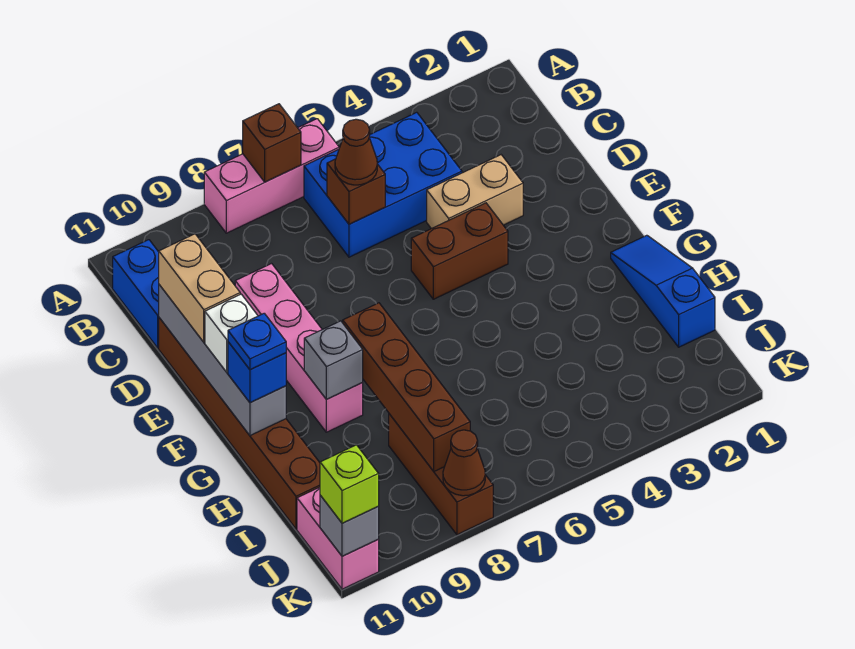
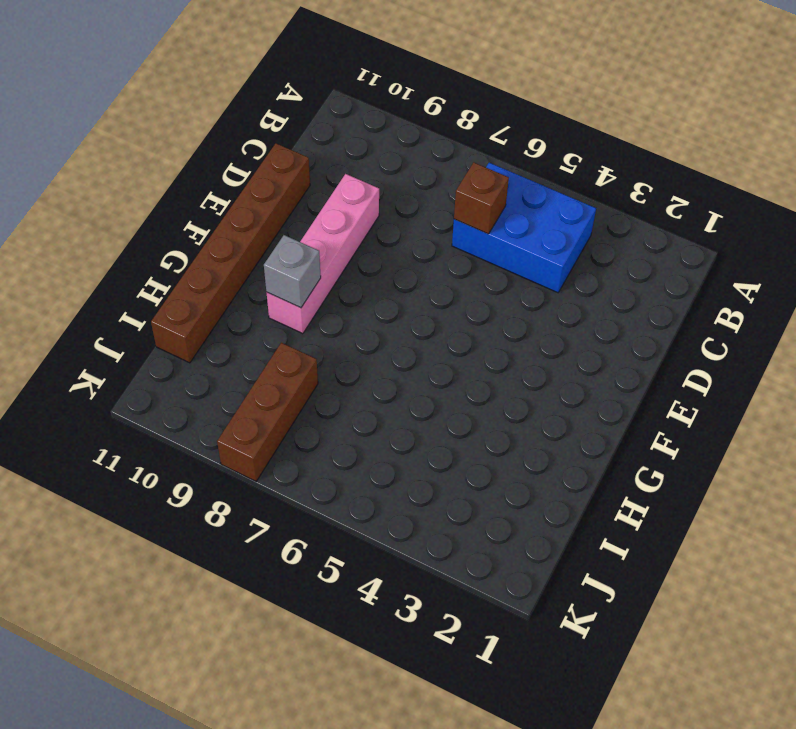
none -> pink brick A6:A8 level 1
none -> blue brick B11:C11 level 1
none -> tan brick D3:D4 level 1

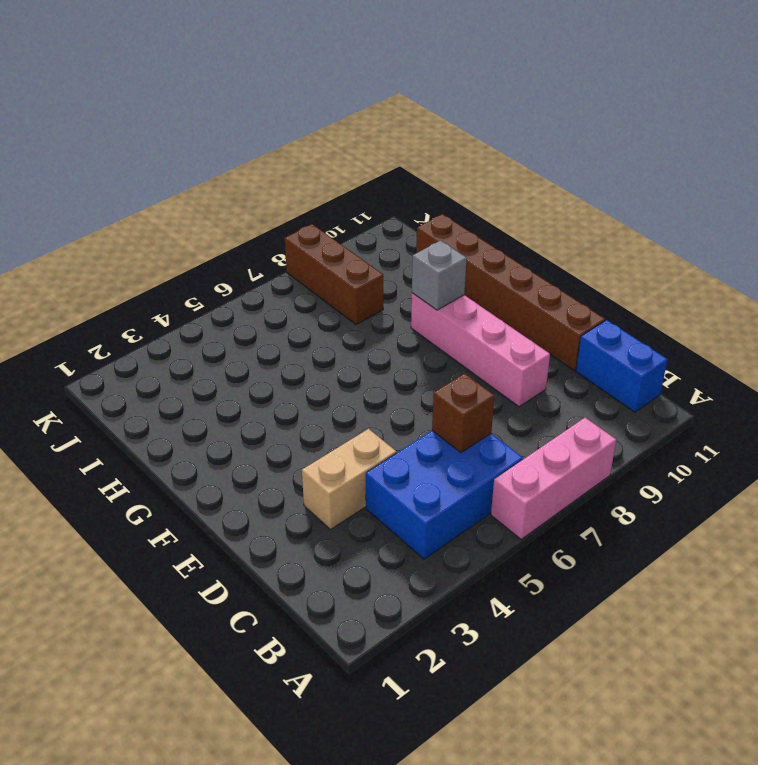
none -> brown brick E4:E5 level 1
none -> blue slope G1:I1 level 1 top I
none -> pink brick J11:K11 level 1

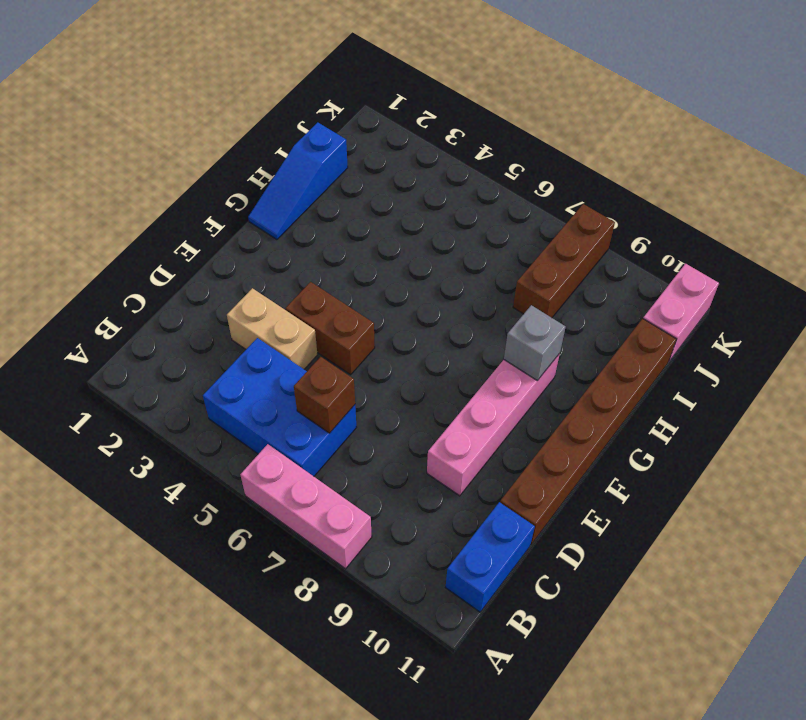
none -> brown brick A7 level 2
none -> grey brick D11:G11 level 2
none -> brown brick G8:J8 level 2

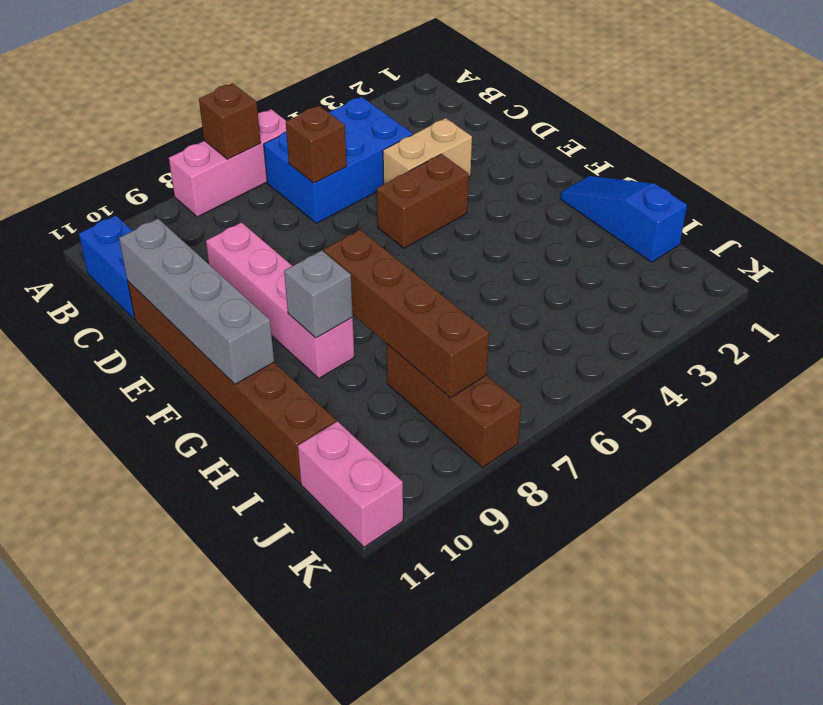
none -> brown cone K8 level 2
none -> grey brick K11 level 2
none -> brown cone C6 level 3

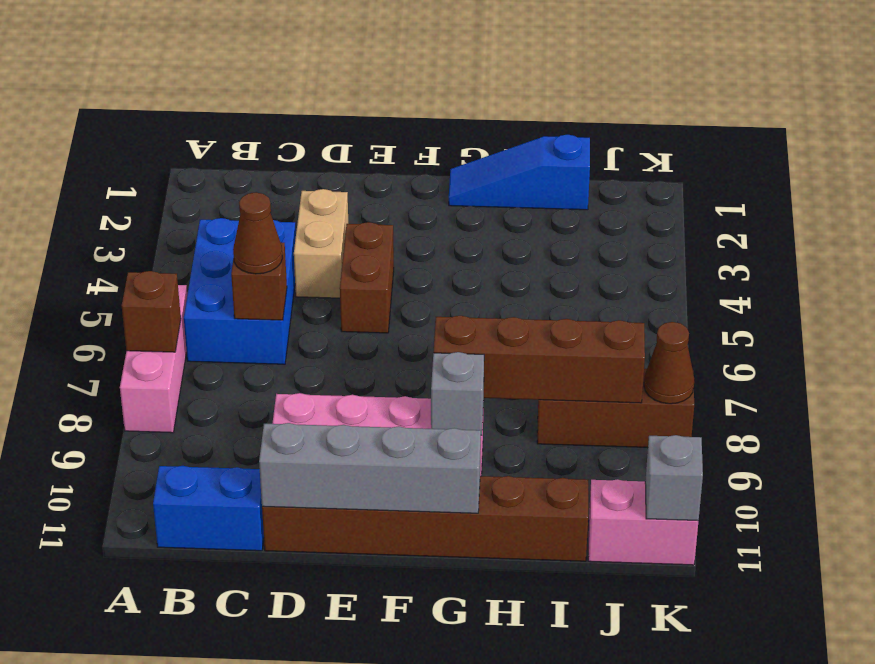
none -> tan brick D11:E11 level 3
none -> white brick F11 level 3
none -> blue brick G11 level 3

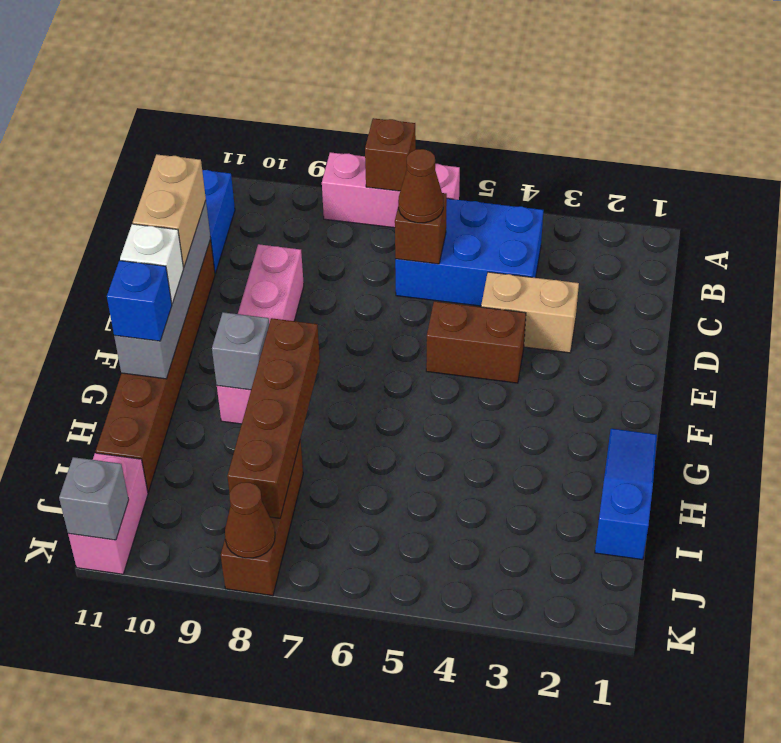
none -> lime brick K11 level 3
none -> blue plate G11 level 4

